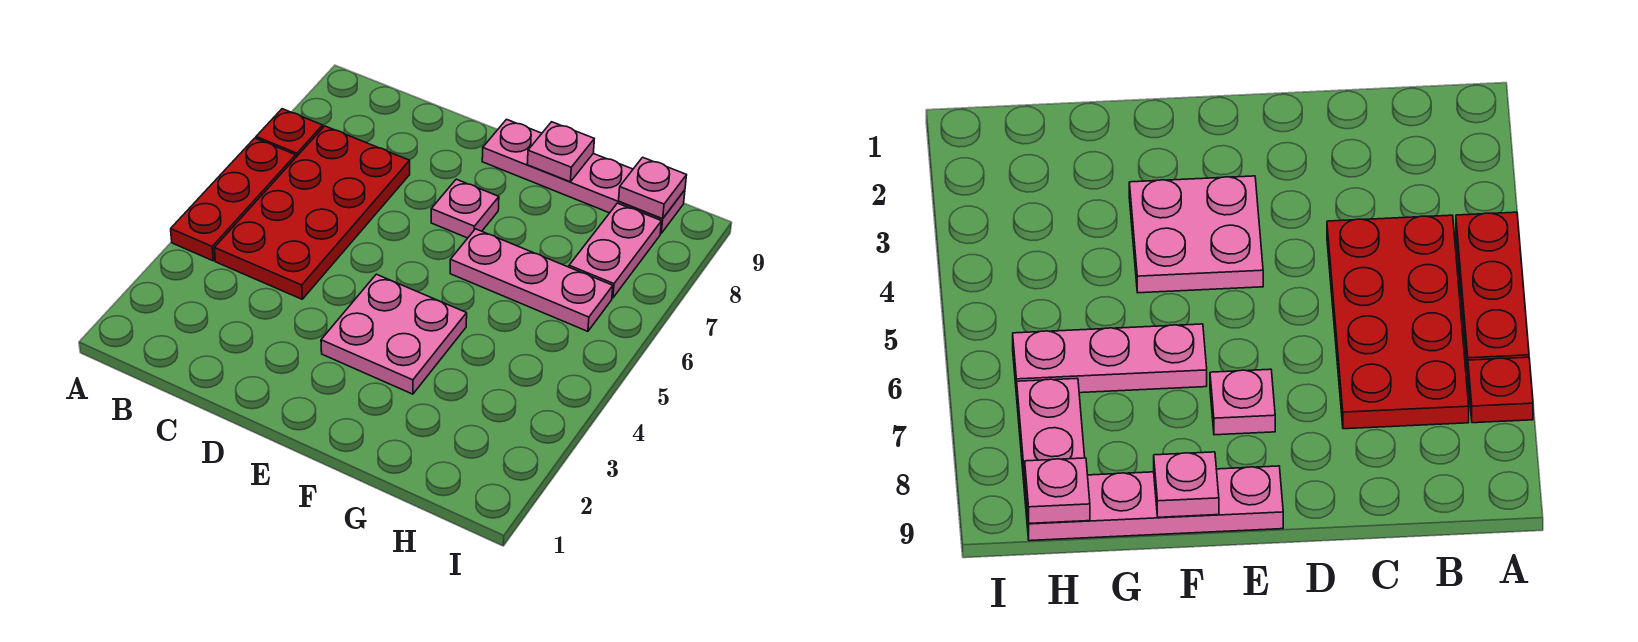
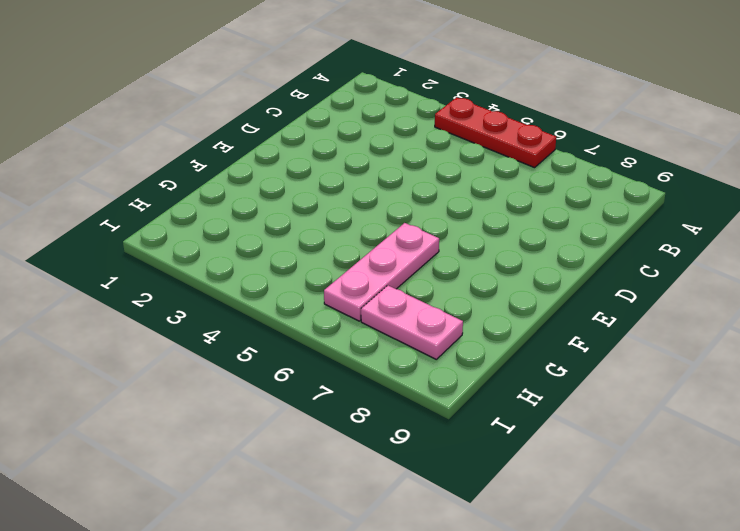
none -> red plate A7 level 1
none -> red plate B4:C7 level 1

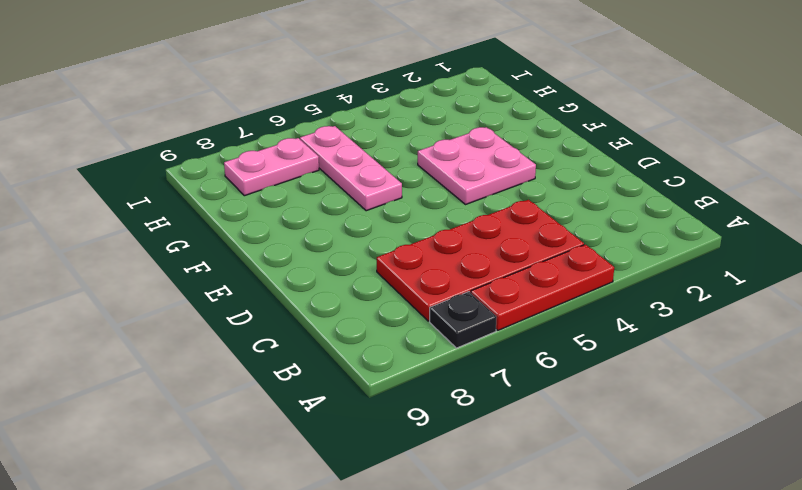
black plate A7 level 1 -> red plate A7 level 1
none -> pink plate E7 level 1
none -> pink plate E9:H9 level 1

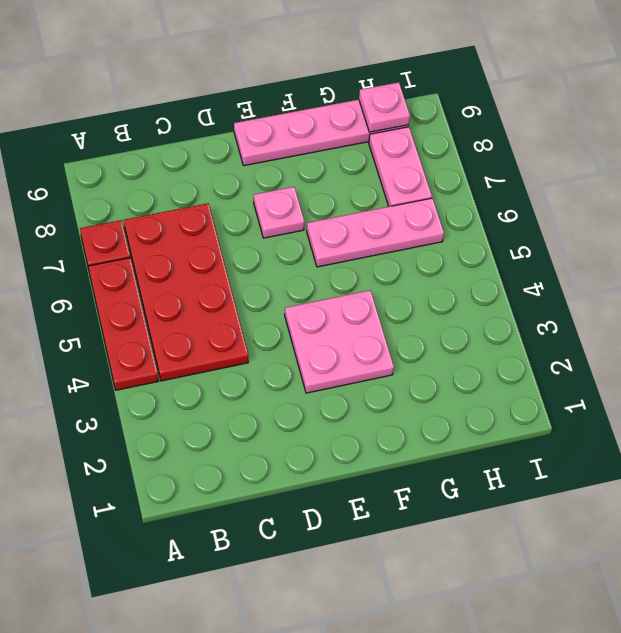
none -> pink plate F9 level 2

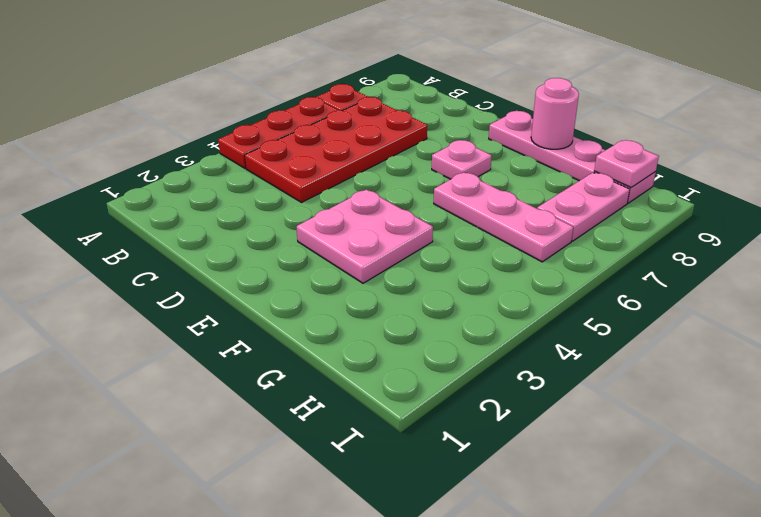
pink round brick F9 level 2 -> pink plate F9 level 2

